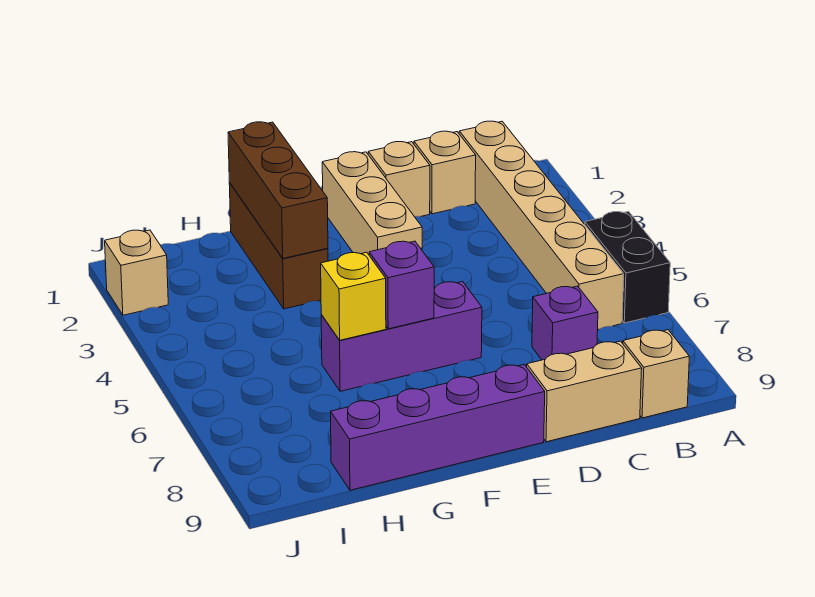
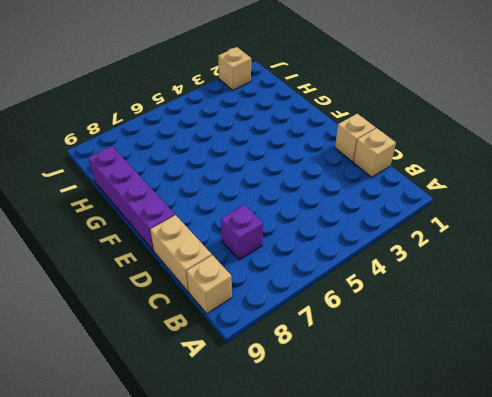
none -> black brick A5:A6 level 1
none -> tan brick B1:B6 level 1
none -> tan brick E1:E3 level 1

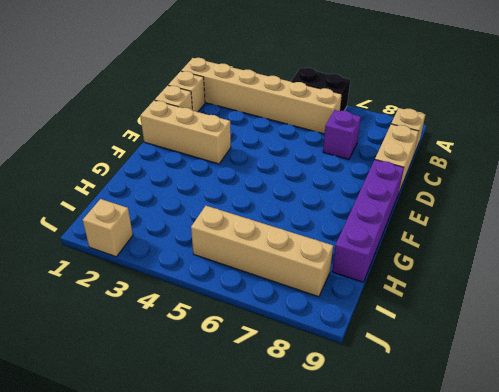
tan brick I5:I8 level 1 -> none
none -> purple brick E6:G6 level 1
none -> brown brick G1:G3 level 1
none -> purple brick F6 level 2

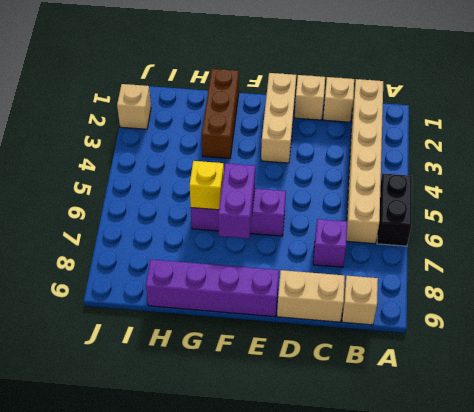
purple brick F6:F7 level 2 -> purple brick F6 level 2
none -> brown brick G1:G3 level 2

